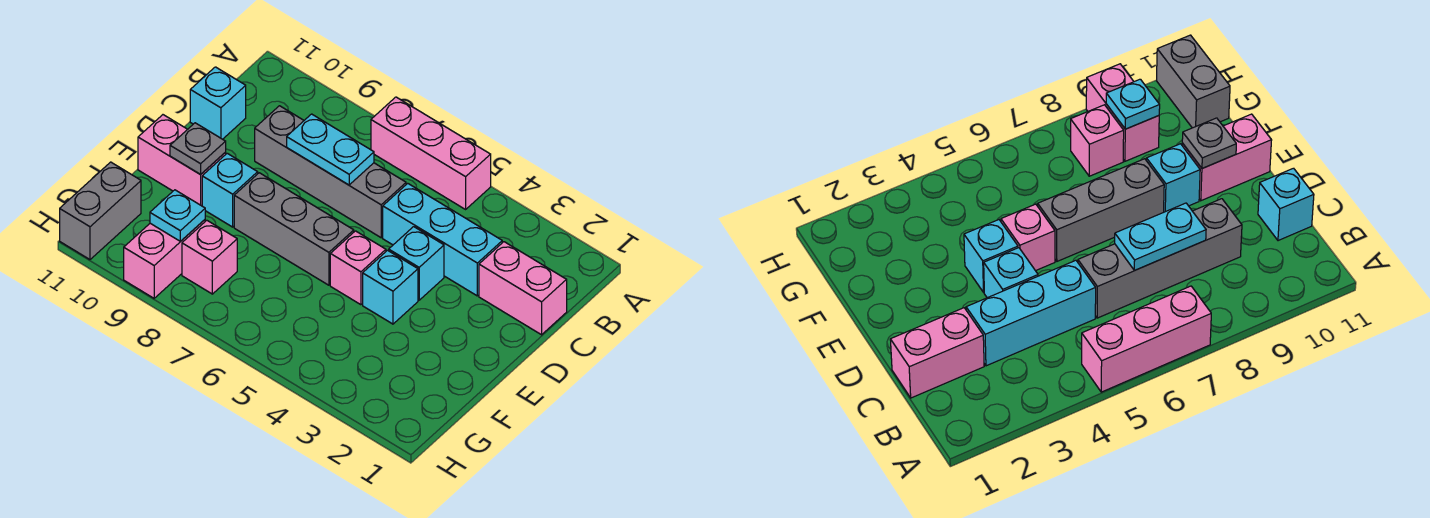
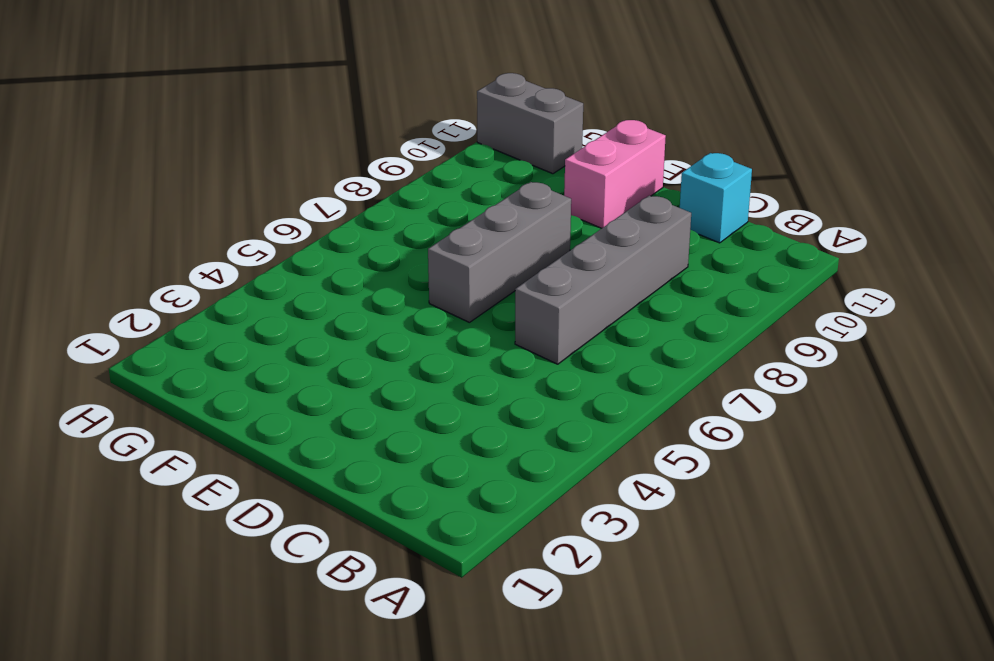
none -> pink brick A5:A7 level 1
none -> pink brick C1:C2 level 1
none -> cyan brick C3:C5 level 1

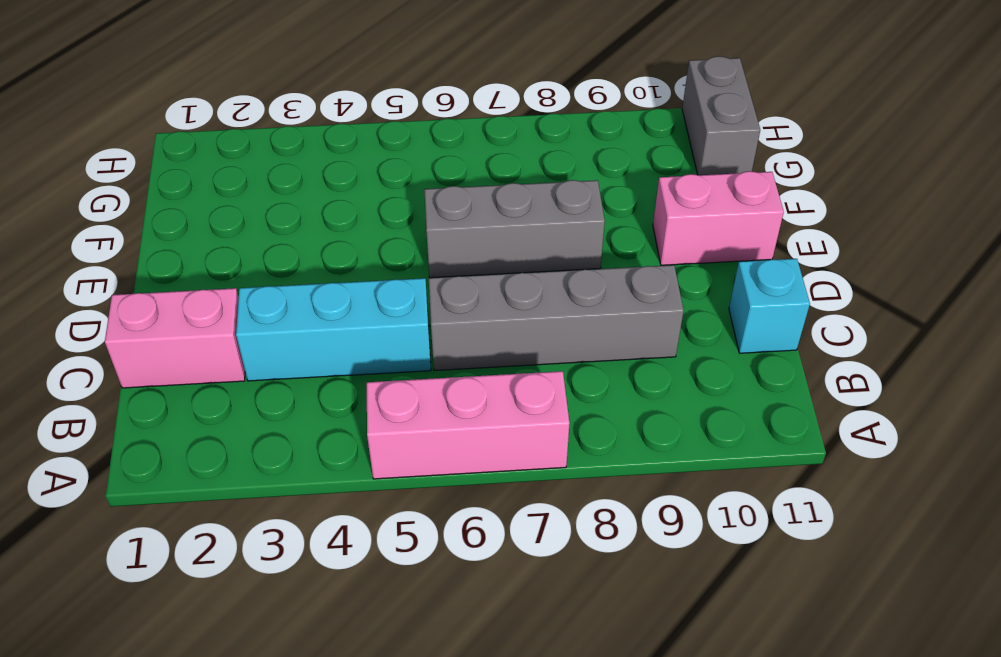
none -> cyan brick D4 level 1
none -> cyan brick E4 level 1
none -> pink brick E5 level 1

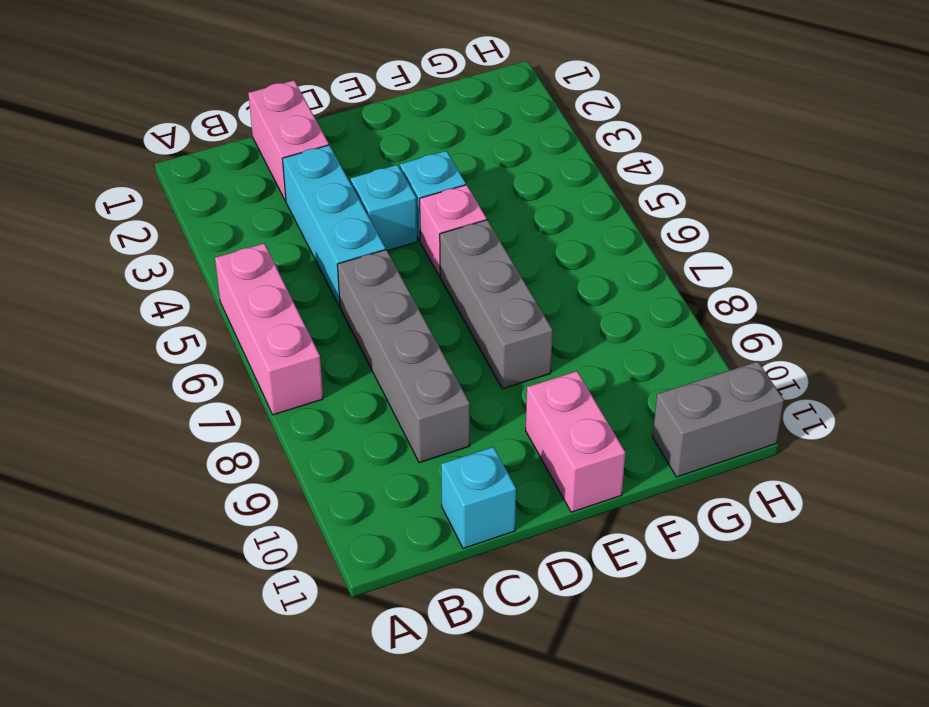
none -> cyan brick E9 level 1
none -> pink brick G8 level 1
none -> pink brick G9:H9 level 1

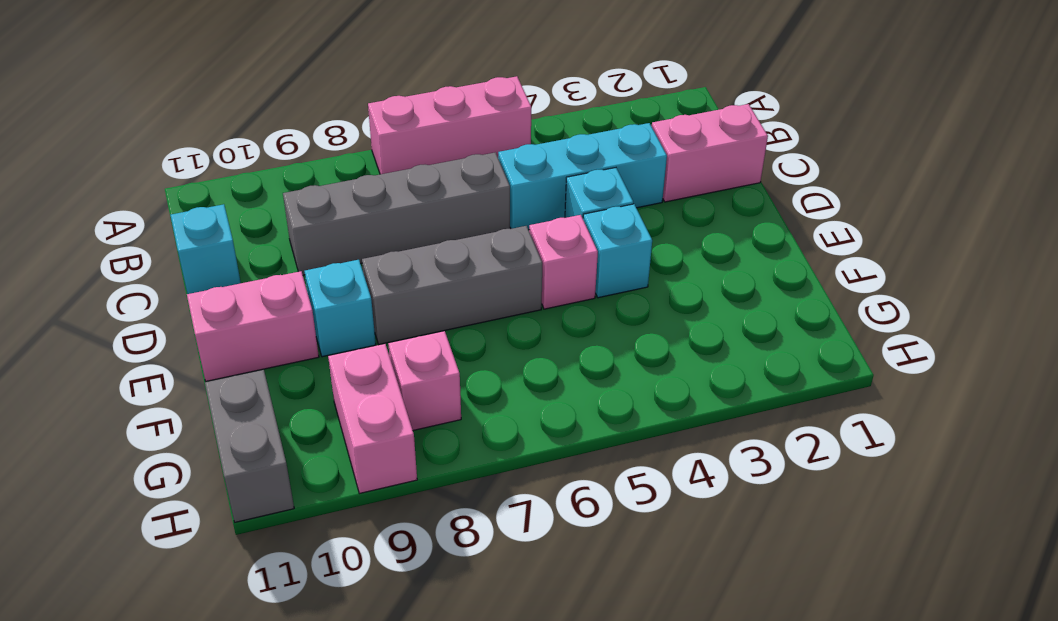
none -> cyan plate C7:C8 level 2
none -> grey plate E10 level 2
none -> cyan plate G9 level 2

